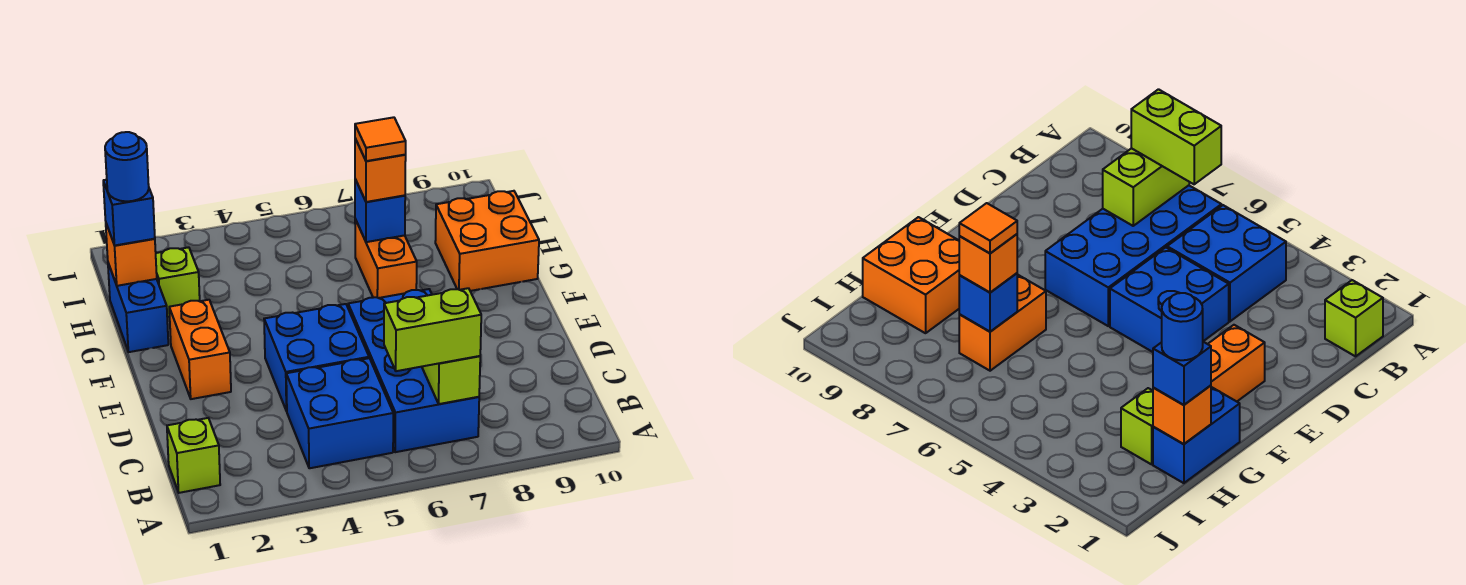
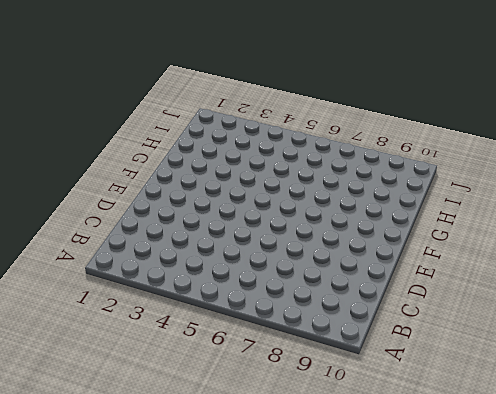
none -> lime brick B1 level 1
none -> blue brick B4:C5 level 1
none -> blue brick B6:E7 level 1

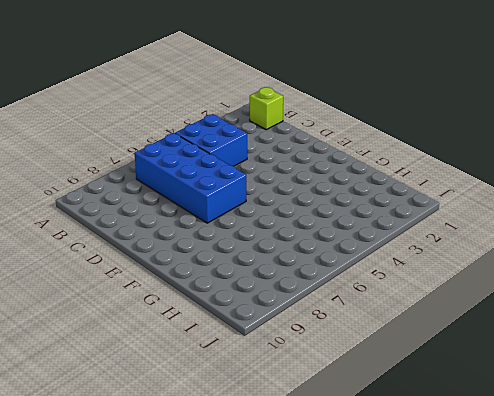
none -> blue brick D4:E5 level 1
none -> orange brick E2:F2 level 1
none -> blue brick G1:H1 level 1

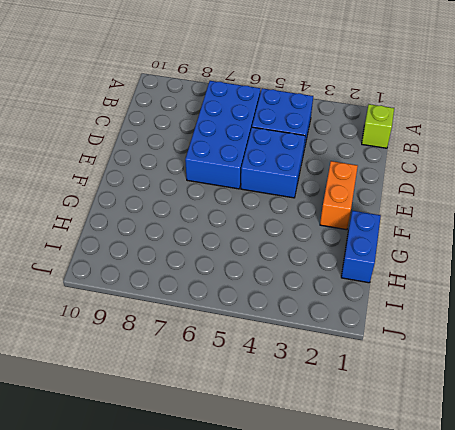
none -> orange brick G7:H7 level 1
none -> orange brick G9:H10 level 1
none -> lime brick H2 level 1

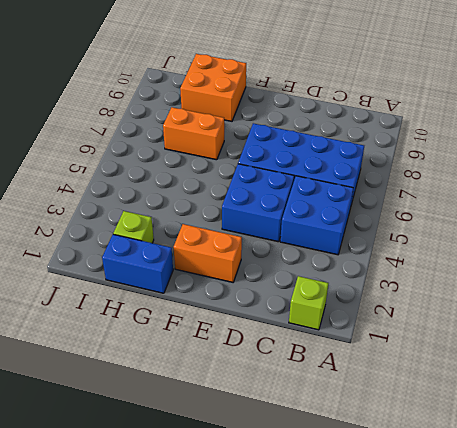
none -> lime brick B7:C7 level 2
none -> orange brick H1 level 2
none -> blue brick H7 level 2

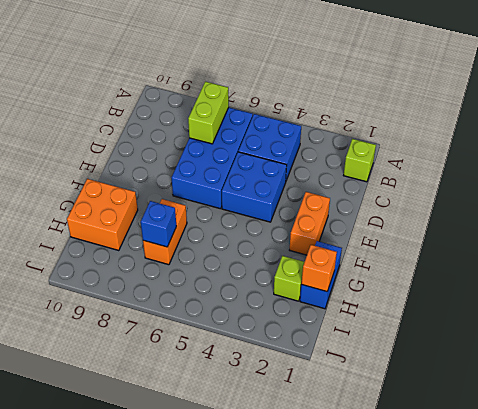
none -> lime brick B6:B7 level 3
none -> blue brick H1 level 3
none -> orange brick H7 level 3

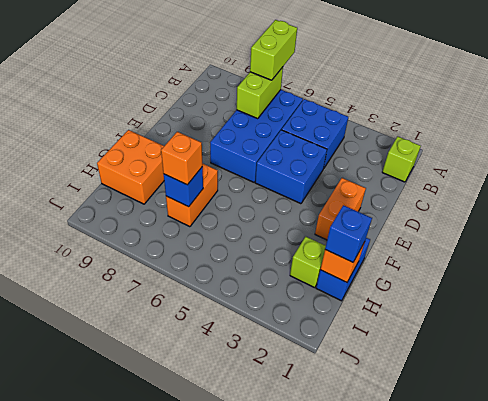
lime brick A7:B7 level 3 -> lime brick B6:B7 level 3
none -> blue round brick H1 level 4
none -> orange tile H7 level 4

